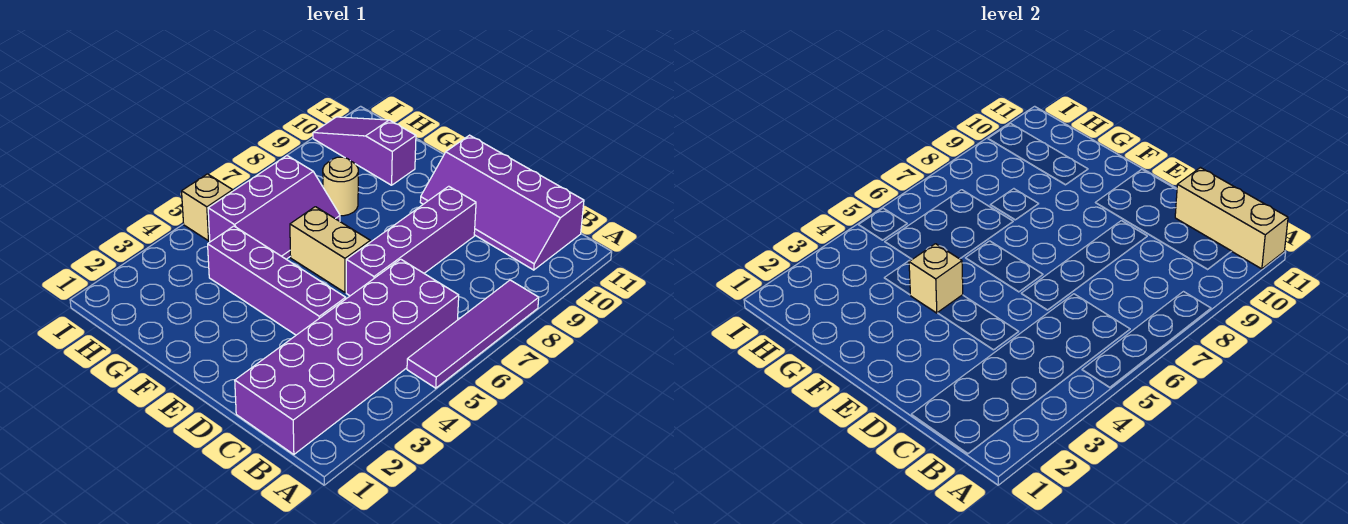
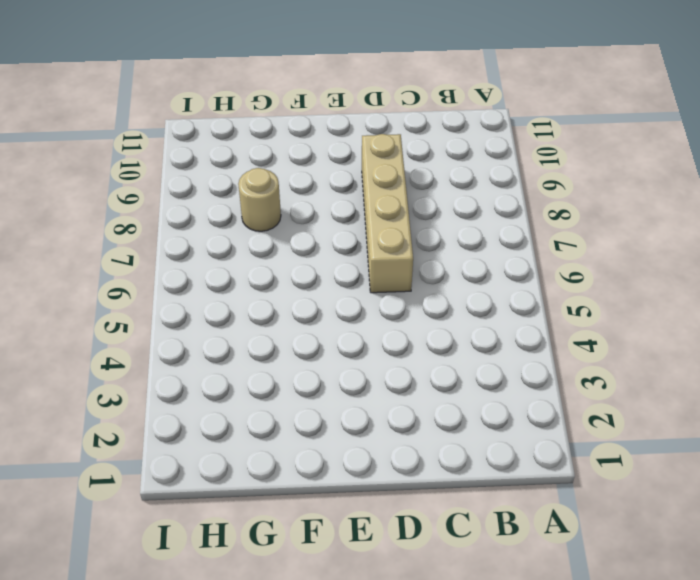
tan brick D6:D9 level 1 -> purple brick D6:D9 level 1
none -> purple tile A5:A8 level 1
none -> purple brick B1:C6 level 1
none -> purple slope B10:E11 level 1 top 11

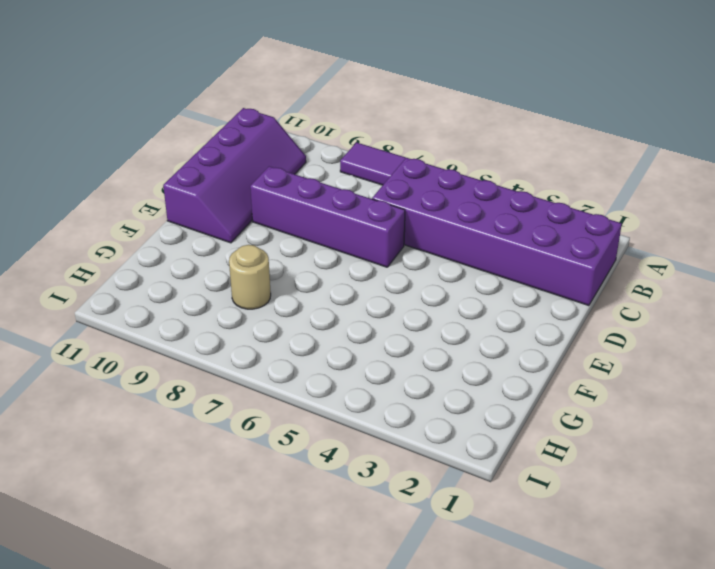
none -> purple brick D4:G4 level 1
none -> tan brick E6:F6 level 1
none -> purple slope G5:H7 level 1 top H

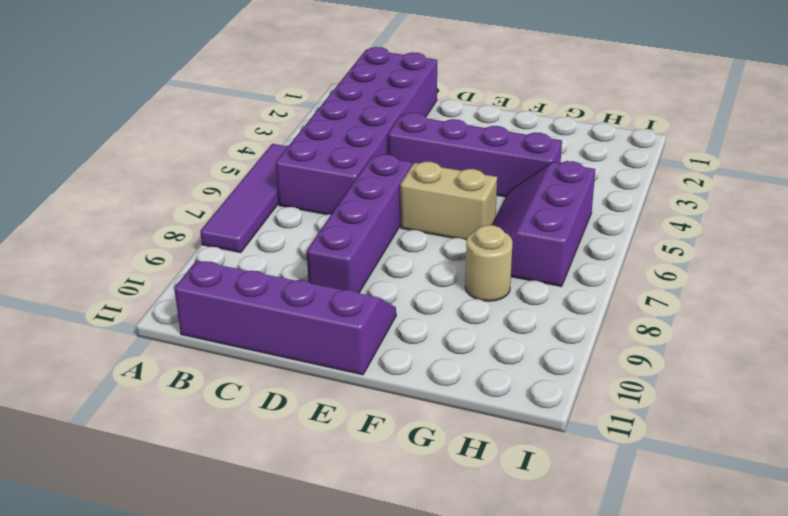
none -> purple slope G10:I10 level 1 top G
none -> tan brick I5 level 1
none -> tan brick A11:C11 level 2

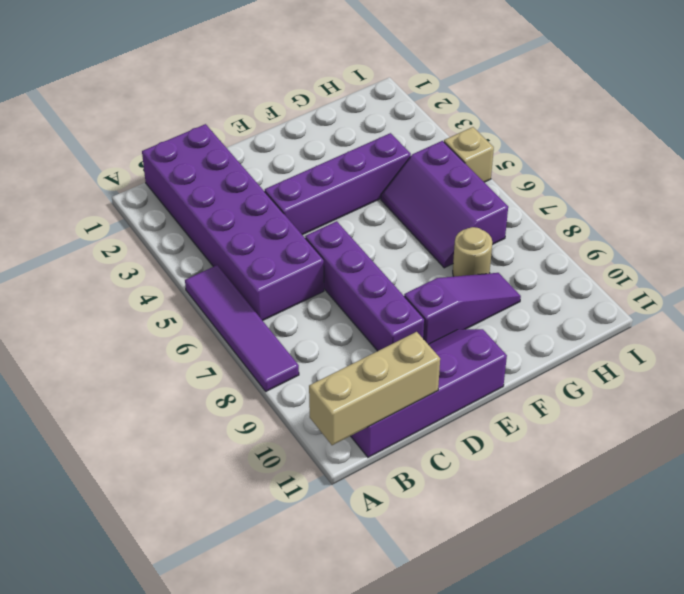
purple slope E9:G9 level 1 top E -> purple slope G10:I10 level 1 top G
none -> tan brick E6:F6 level 1
none -> tan brick F4 level 2

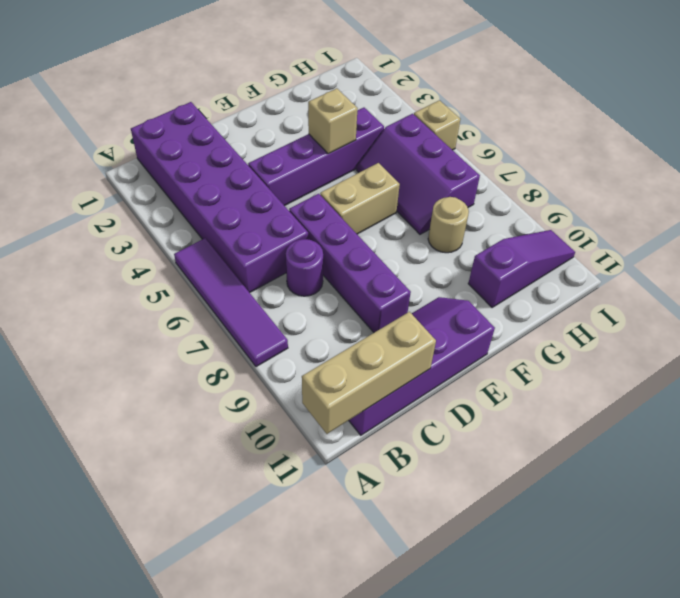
purple round brick C7 level 1 -> none

